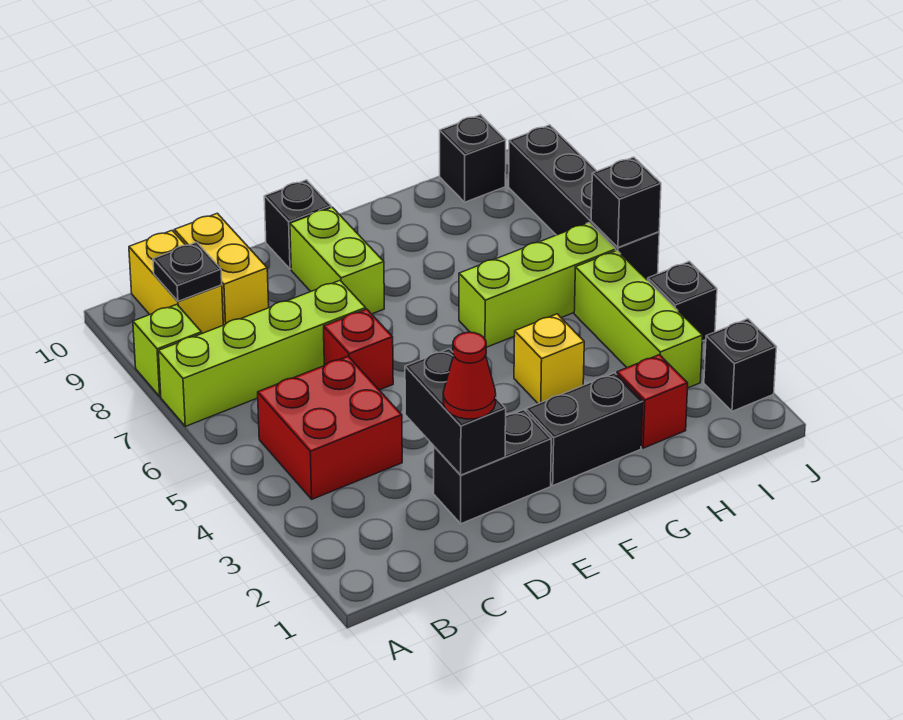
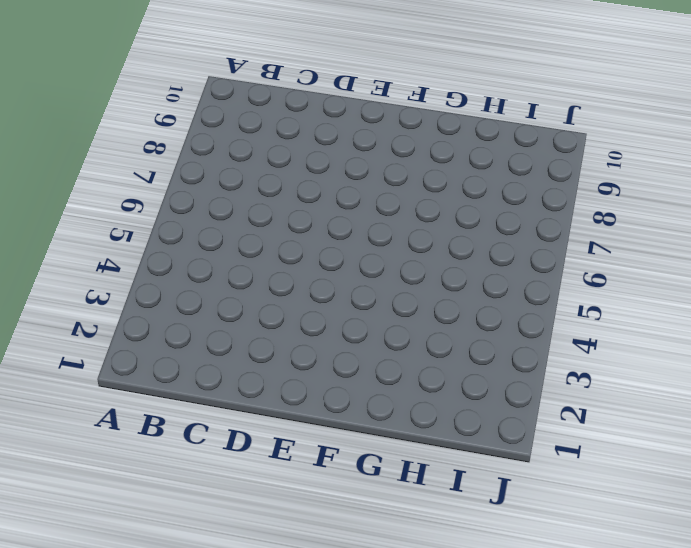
none -> lime brick A7:D7 level 1
none -> lime brick A8 level 1
none -> red brick B4:C5 level 1

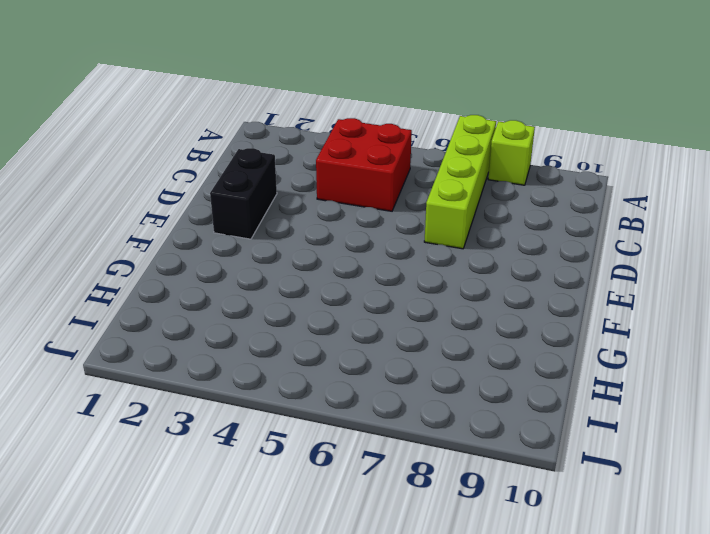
none -> yellow brick B9:B10 level 1
none -> yellow brick C9:C10 level 1
none -> red brick D6 level 1

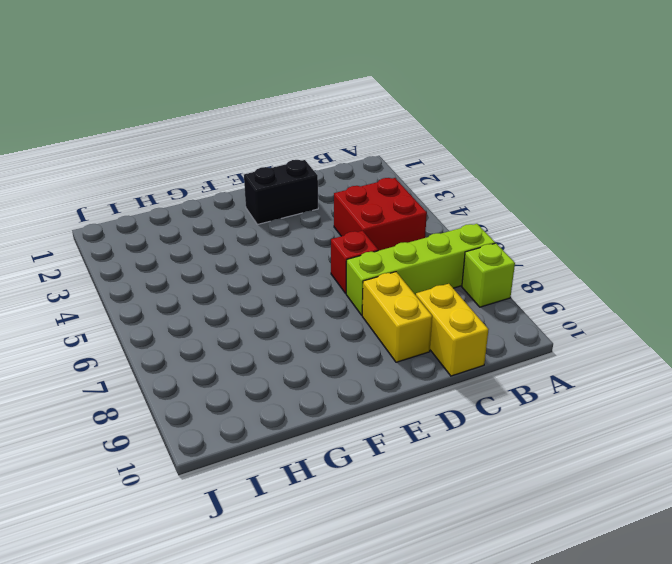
yellow brick D8:D9 level 1 -> yellow brick B9:B10 level 1
none -> lime brick E8:E9 level 1
none -> black brick E10 level 1
none -> black brick F2:G2 level 1

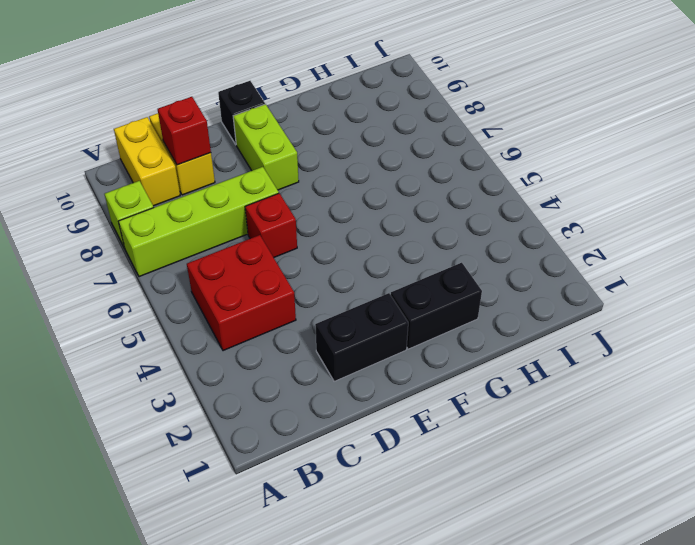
red brick C9 level 2 -> red brick H2 level 1
none -> yellow brick G4 level 1
none -> lime brick G6:I6 level 1
none -> lime brick I3:I5 level 1

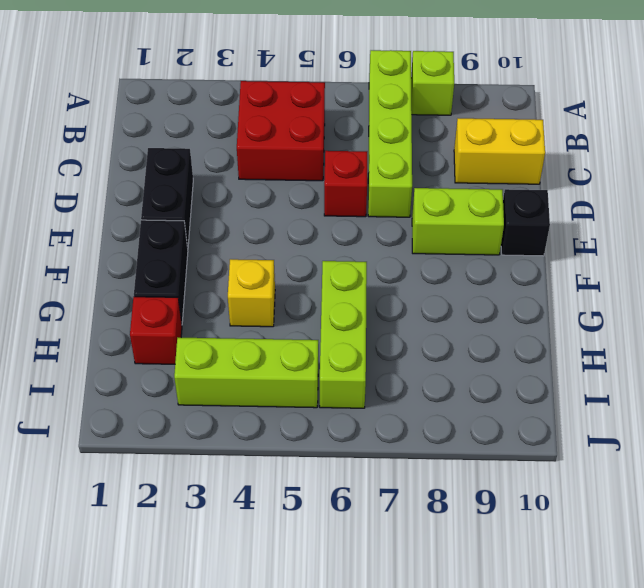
none -> yellow brick B9:B10 level 1
none -> black brick I10 level 1
none -> black brick J2 level 1

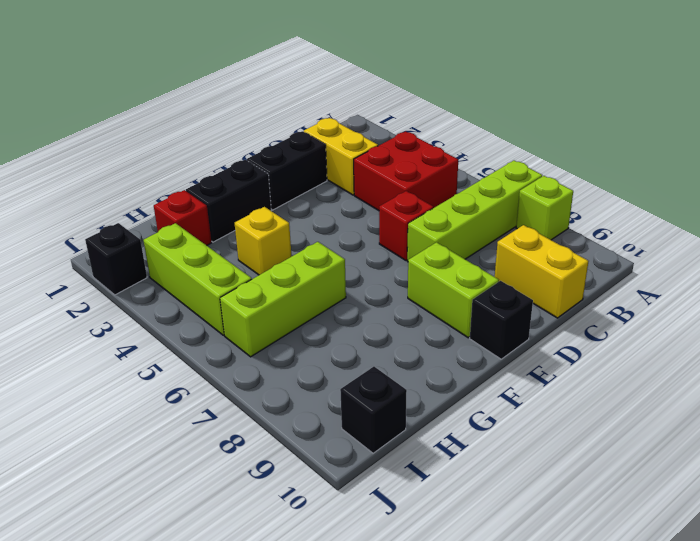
yellow brick C2:C3 level 1 -> yellow brick B9:B10 level 1
none -> black brick J4 level 1
none -> black brick J6:J9 level 1
none -> black plate B9 level 2

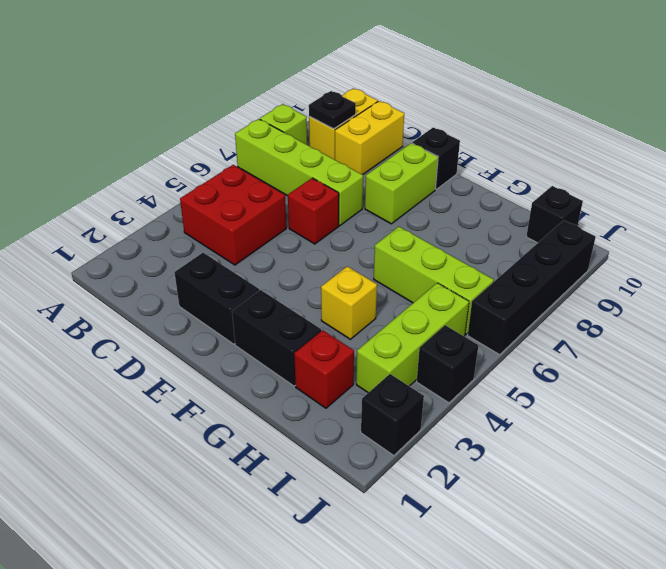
none -> black brick D2:D3 level 2
none -> black brick J6 level 2
none -> red cone D2 level 3

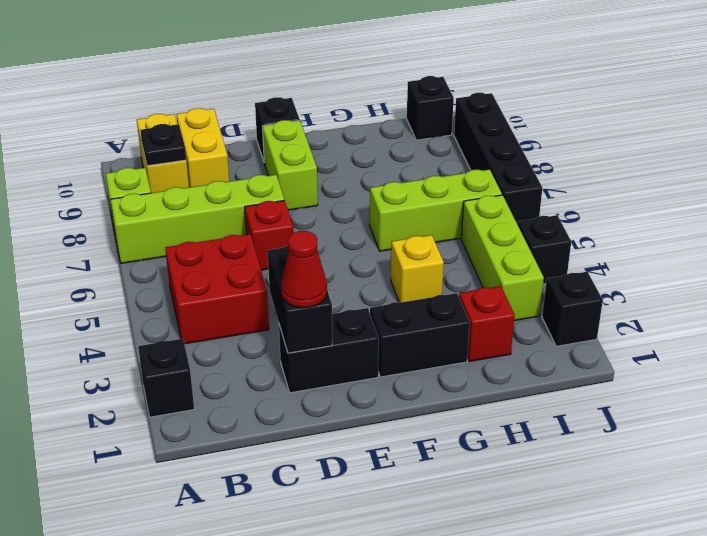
black brick A2 level 1 -> black brick J6 level 2

